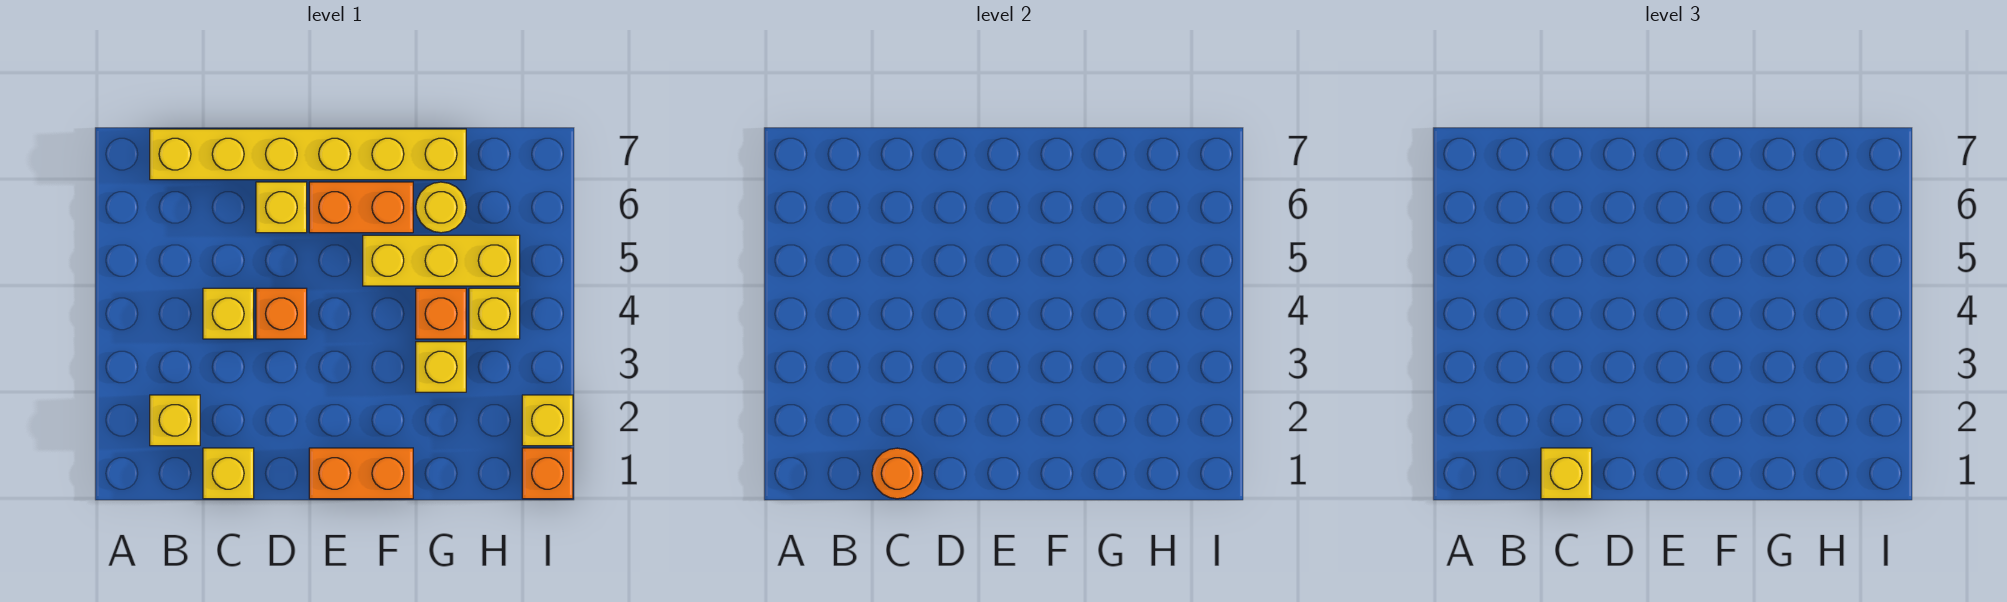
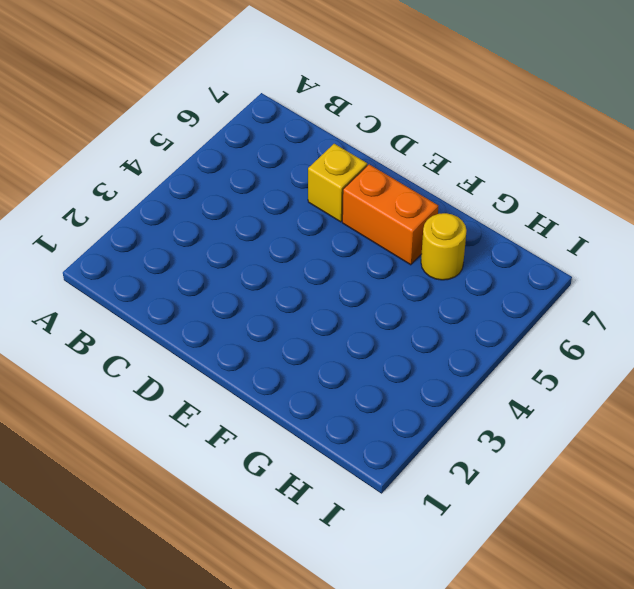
none -> yellow brick B2 level 1
none -> yellow brick B7:G7 level 1
none -> yellow brick C1 level 1

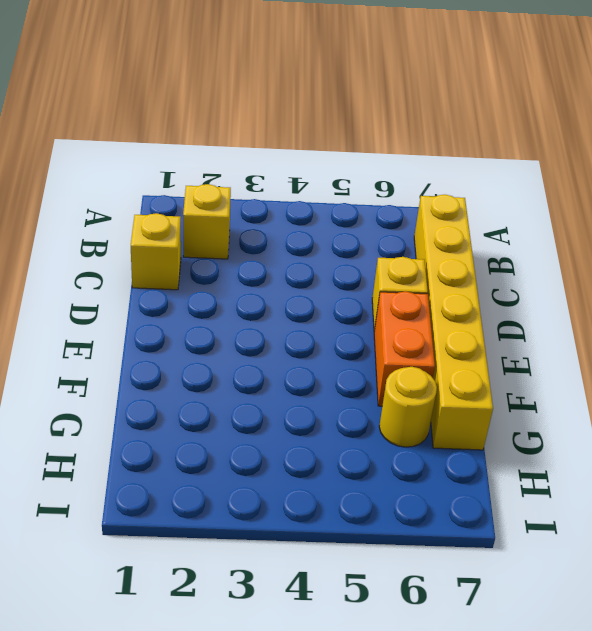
none -> yellow brick C4 level 1
none -> orange brick D4 level 1
none -> orange brick E1:F1 level 1

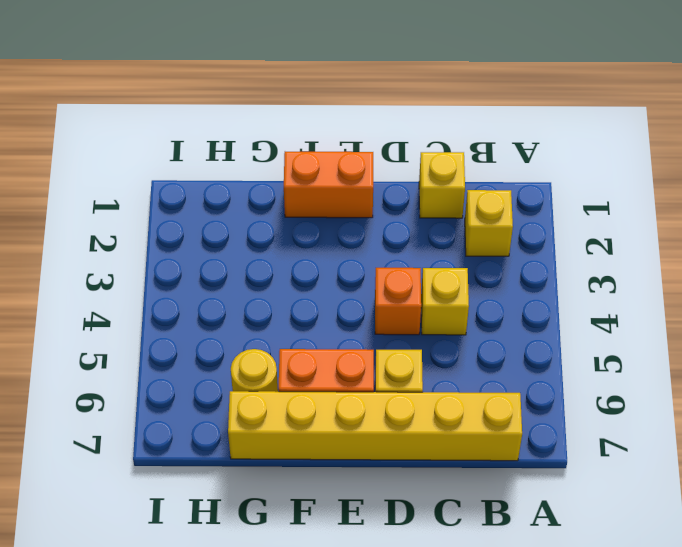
none -> yellow brick F5:H5 level 1
none -> yellow brick G3 level 1
none -> orange brick G4 level 1

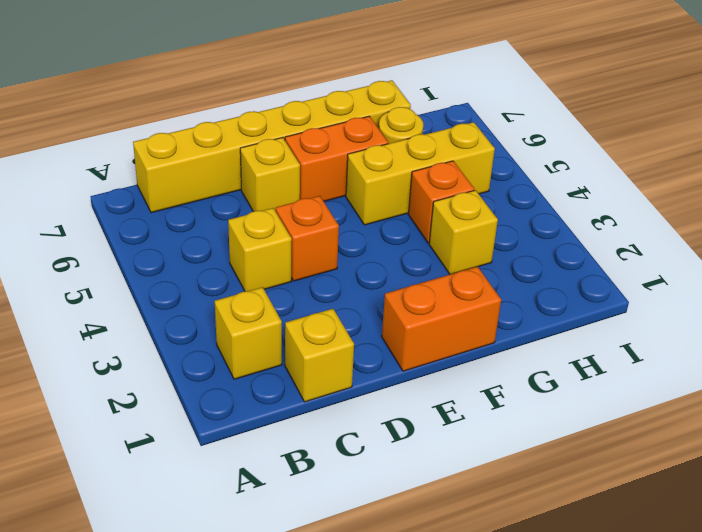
none -> yellow brick H4 level 1
none -> orange brick I1 level 1
none -> yellow brick I2 level 1

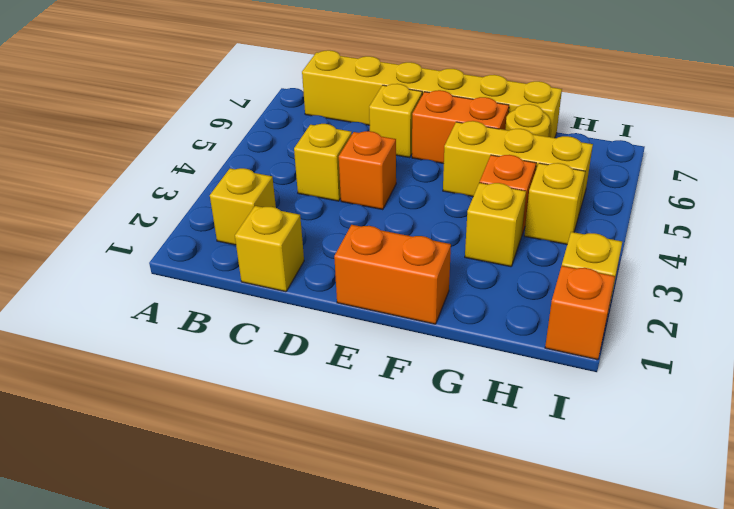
none -> orange round brick C1 level 2
none -> yellow brick C1 level 3

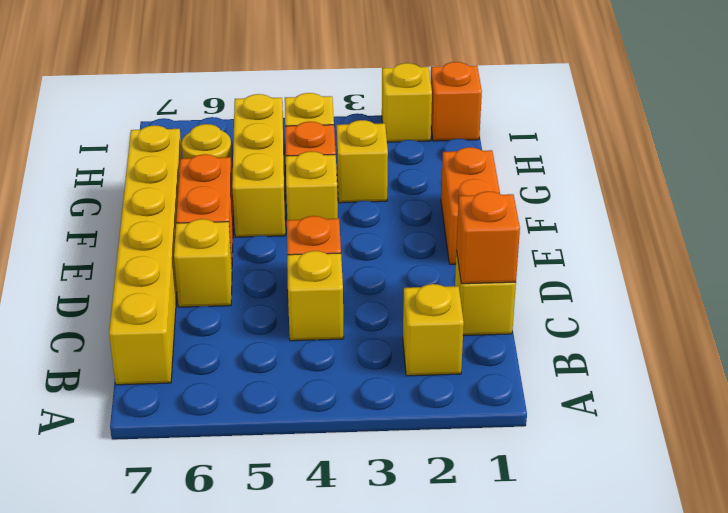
orange brick C1 level 2 -> orange round brick C1 level 2
yellow brick F4 level 1 -> yellow brick C1 level 3

